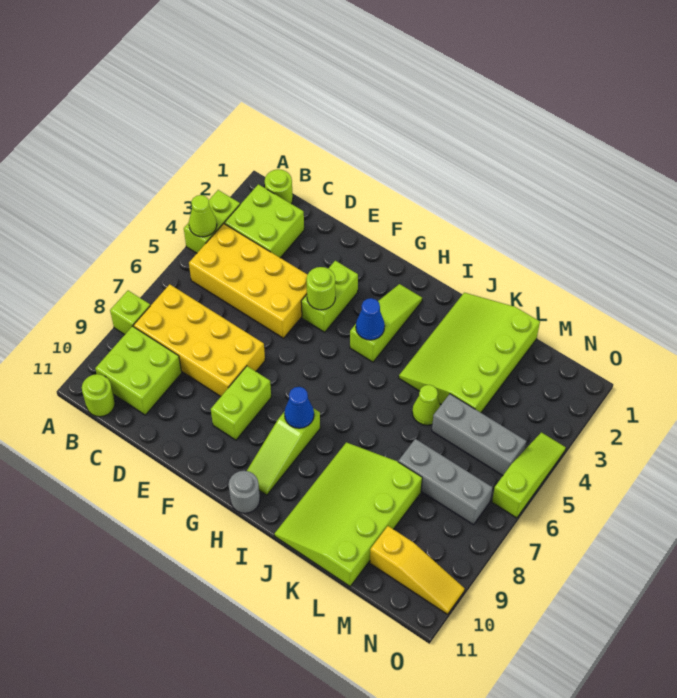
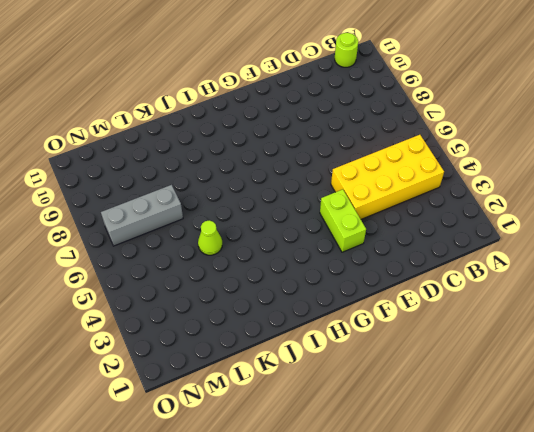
none -> lime brick A3:A4 level 1
none -> lime brick A8 level 1
none -> lime round brick B1 level 1

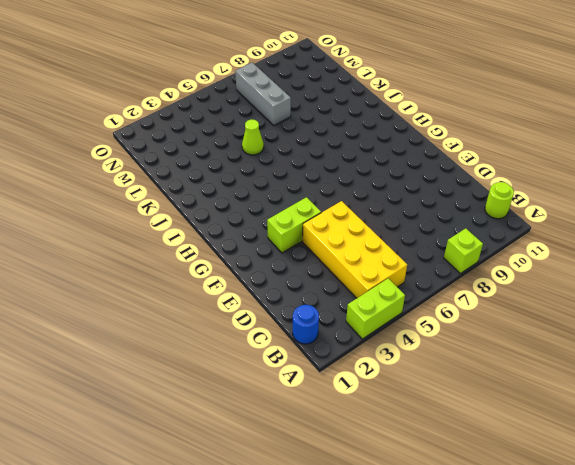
blue round brick B1 level 1 -> lime round brick B1 level 1
none -> lime brick B2:C3 level 1
none -> yellow brick B7:E8 level 1
none -> lime brick B9:C10 level 1

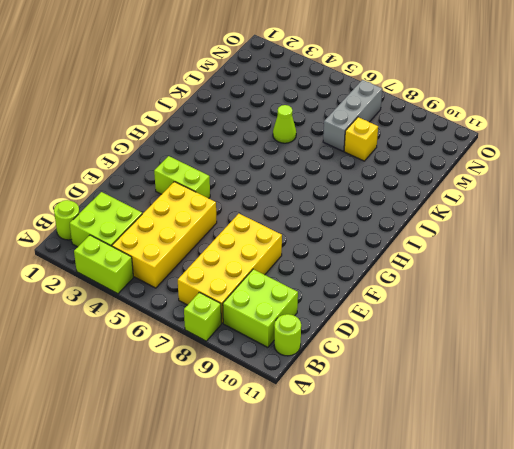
yellow brick L8 level 1 -> lime slope J8:L11 level 1 top L
none -> lime brick F8:F9 level 1
none -> lime slope H2:H4 level 1 top 4
none -> lime slope H8:H10 level 1 top 8

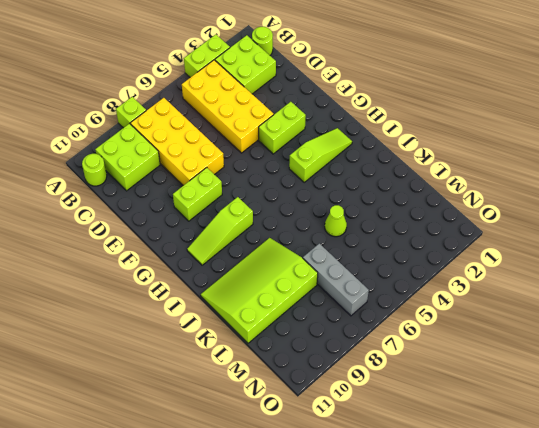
none -> grey round brick H11 level 1
none -> lime slope J1:L4 level 1 top L
none -> grey brick L5:N5 level 1

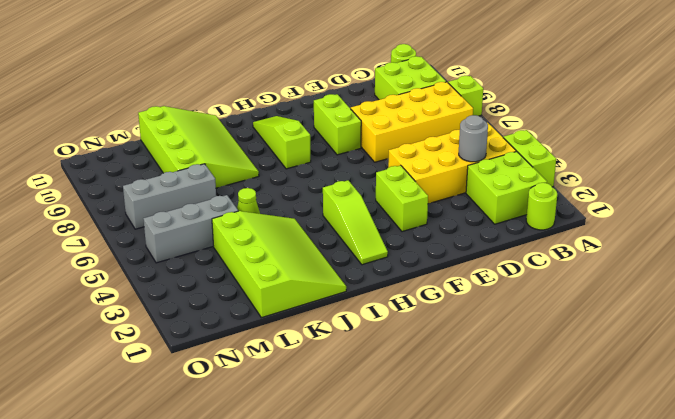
grey round brick C4 level 2 -> grey round brick H11 level 1
none -> yellow slope M10:O10 level 1 top M
none -> lime slope O4:O6 level 1 top 6
none -> lime cone A4 level 2

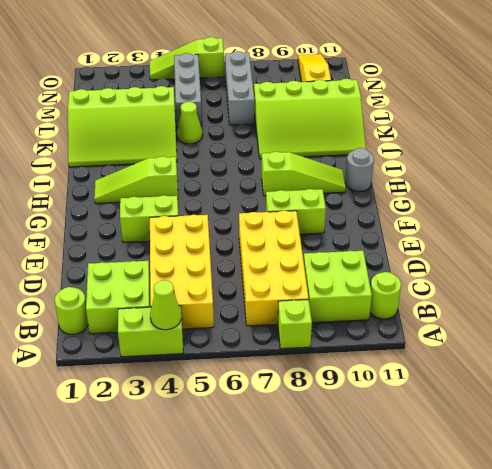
none -> lime round brick F4 level 2
none -> blue cone H4 level 2
none -> blue cone H8 level 2

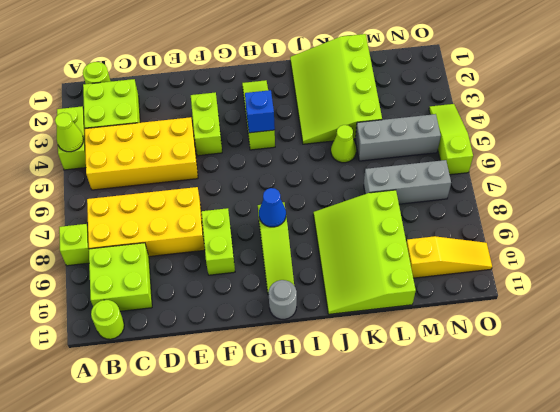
blue brick H4 level 2 -> blue cone H4 level 2
none -> lime round brick F4 level 2

